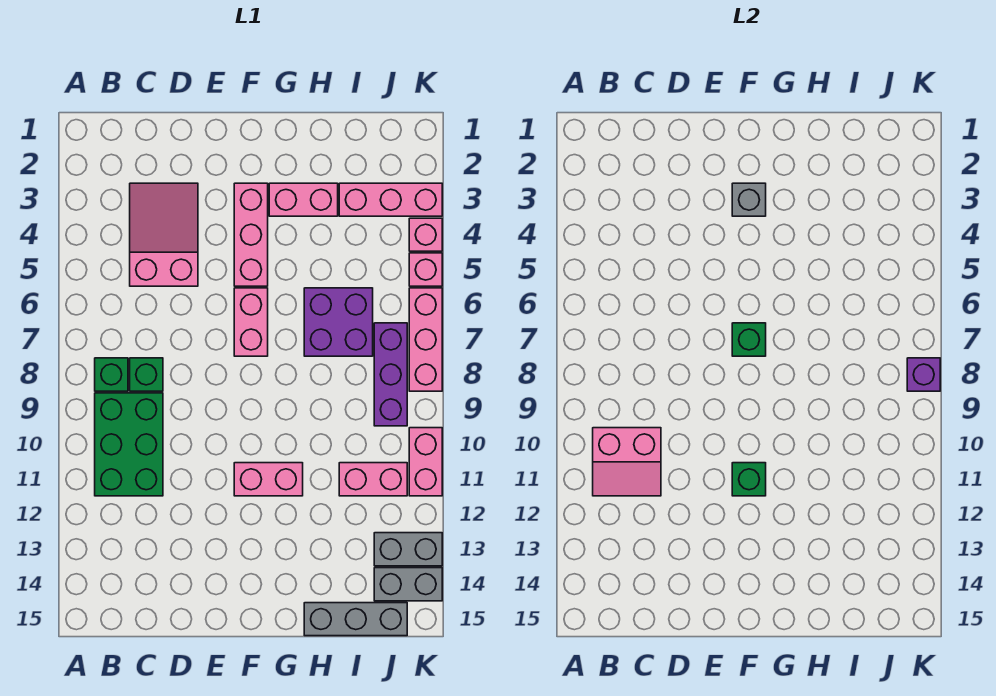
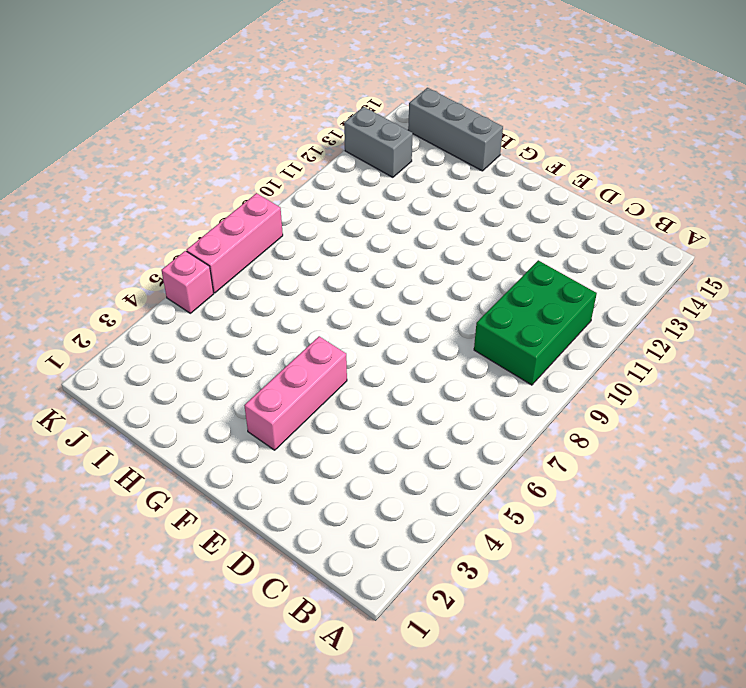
none -> green brick B8 level 1
none -> pink slope C3:D5 level 1 top 5
none -> green brick C8 level 1

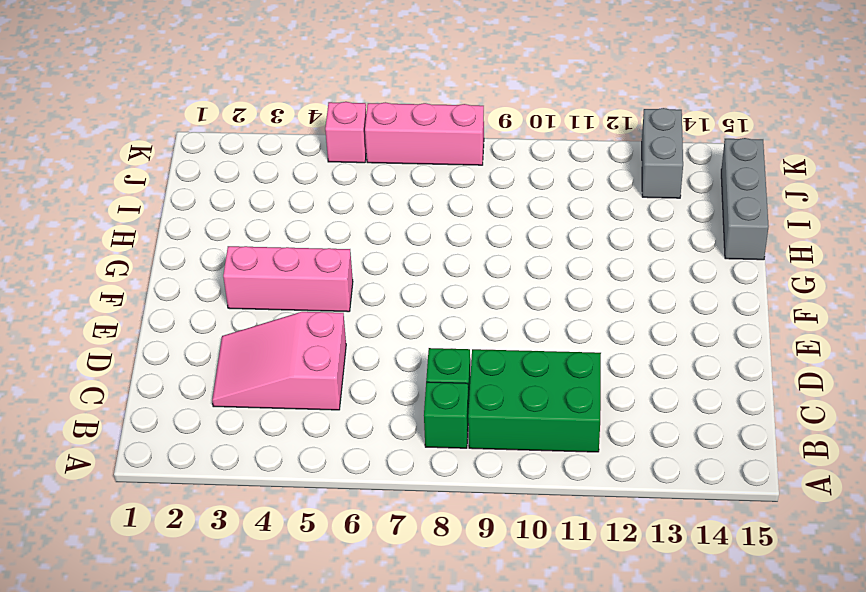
none -> pink brick F6:F7 level 1
none -> pink brick F11:G11 level 1
none -> pink brick G3:H3 level 1

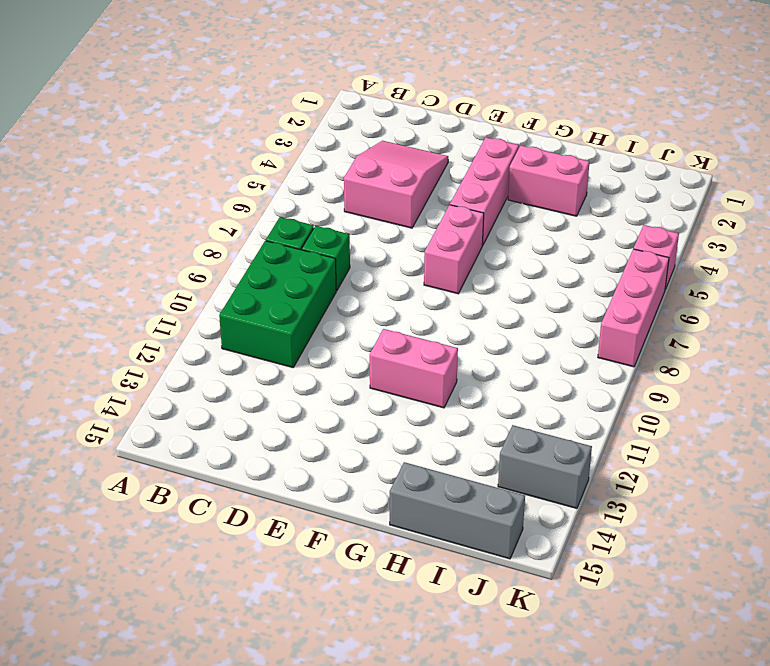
none -> purple brick H6:I7 level 1
none -> pink brick I3:K3 level 1
none -> pink brick I11:J11 level 1

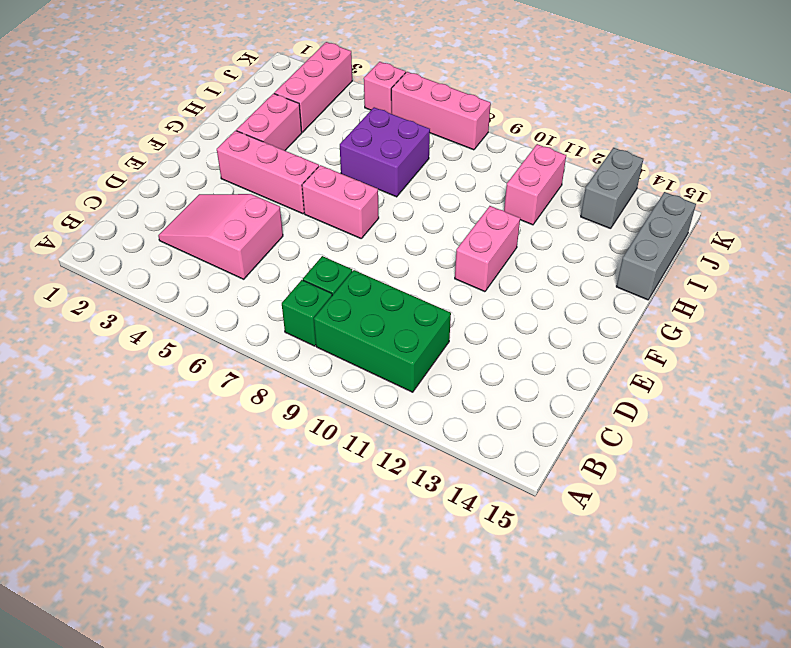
none -> purple brick J7:J9 level 1
none -> grey brick J14:K14 level 1
none -> pink brick K4 level 1

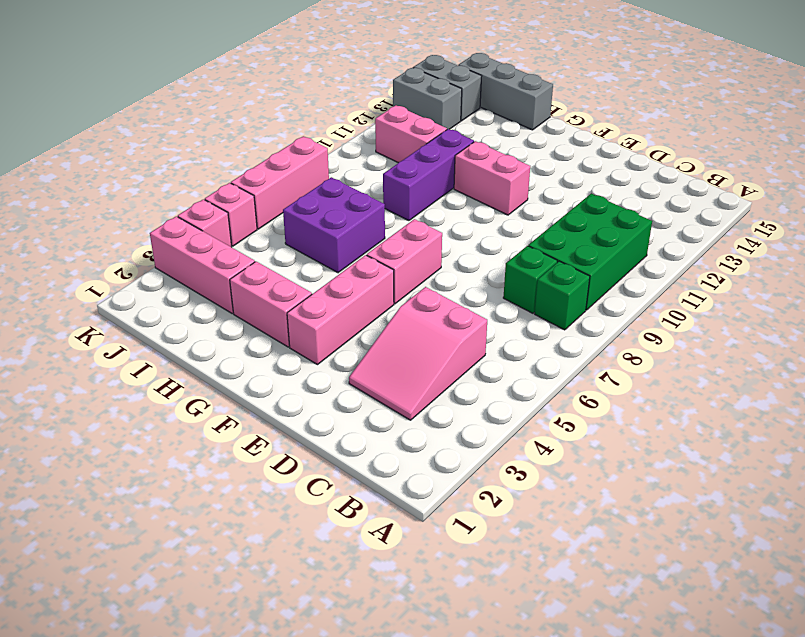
purple brick H9:H11 level 1 -> purple brick J7:J9 level 1
none -> pink brick K10:K11 level 1
none -> pink slope B10:C11 level 2 top 10
none -> grey brick F3 level 2

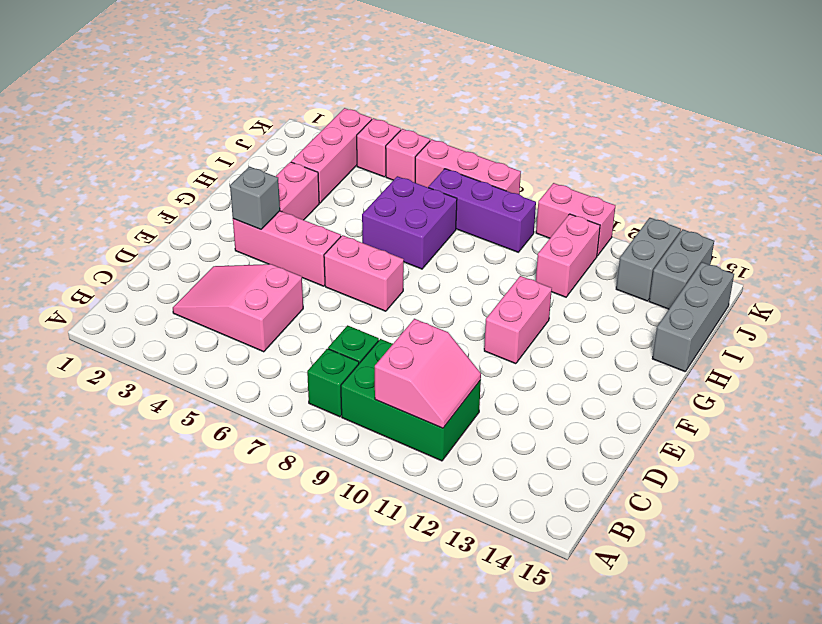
none -> green brick F7 level 2
none -> green brick F11 level 2
none -> purple brick K8 level 2

